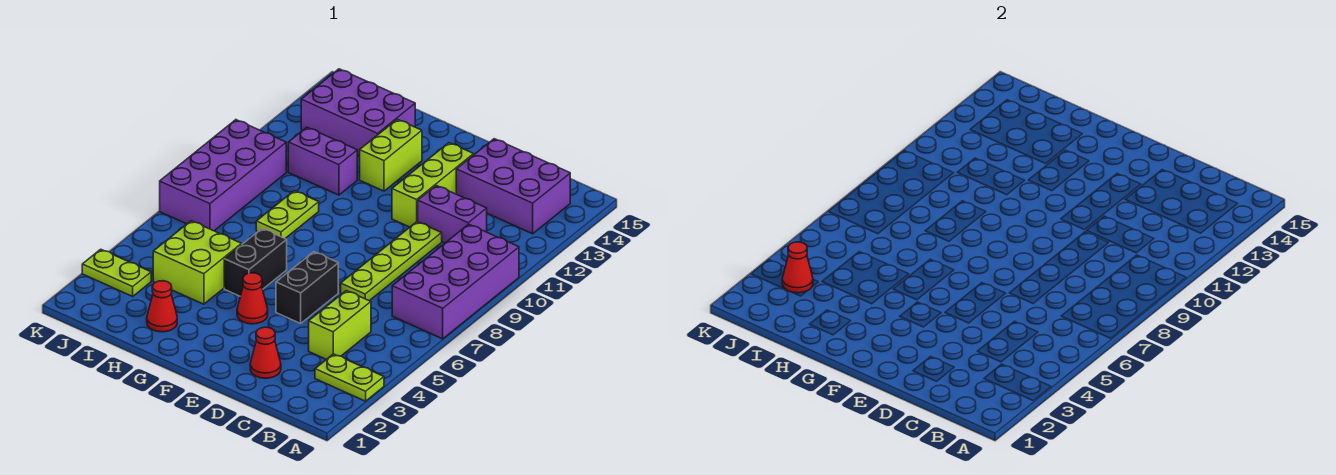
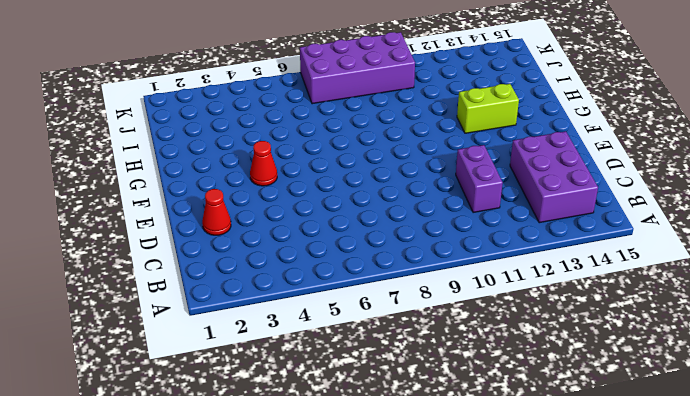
none -> lime plate A3:B3 level 1
none -> purple brick A7:B10 level 1
none -> lime brick C4:C5 level 1

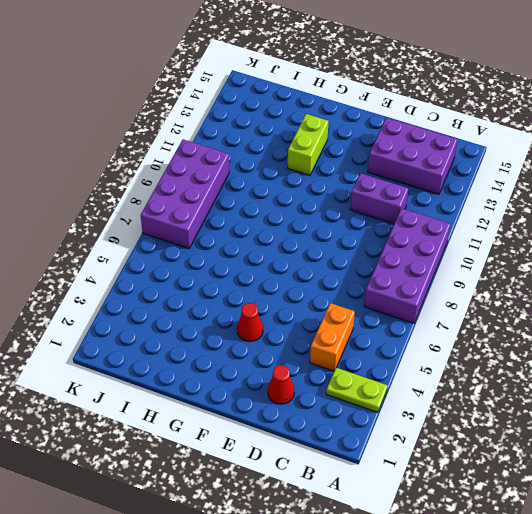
orange brick C4:C5 level 1 -> lime brick C4:C5 level 1
none -> lime plate D7:D10 level 1
none -> black brick E5:E6 level 1
none -> lime brick E11:E13 level 1

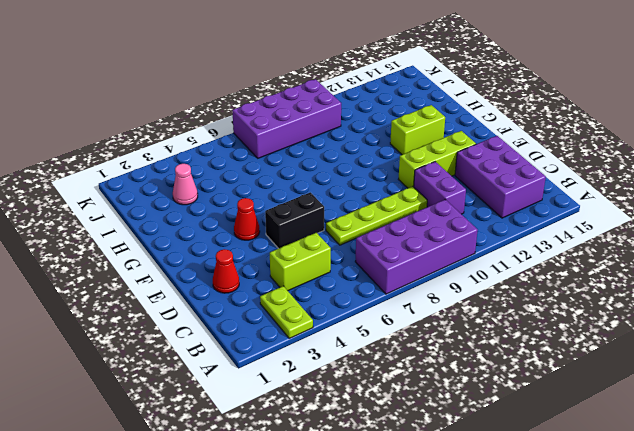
pink cone I3 level 1 -> none
none -> black brick G5:G6 level 1
none -> red cone H2 level 1
none -> lime brick H4:I5 level 1

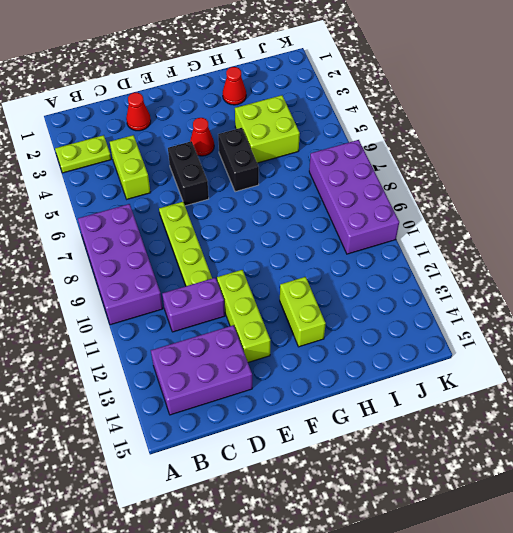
none -> lime plate H8:H9 level 1
none -> purple brick H11:I11 level 1
none -> purple brick H13:J14 level 1

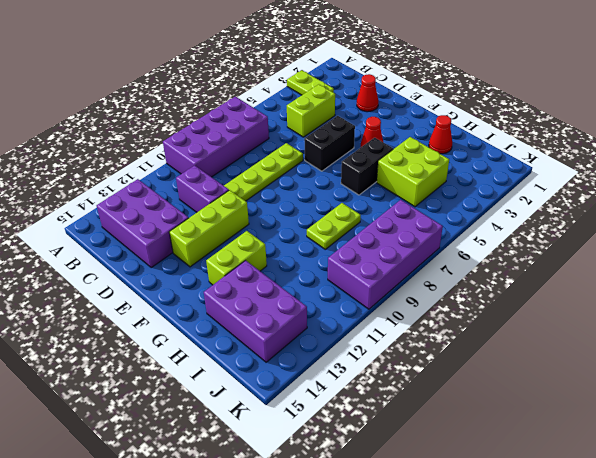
none -> purple brick H11:I11 level 1
none -> lime plate J3:K3 level 1
none -> red cone J3 level 2

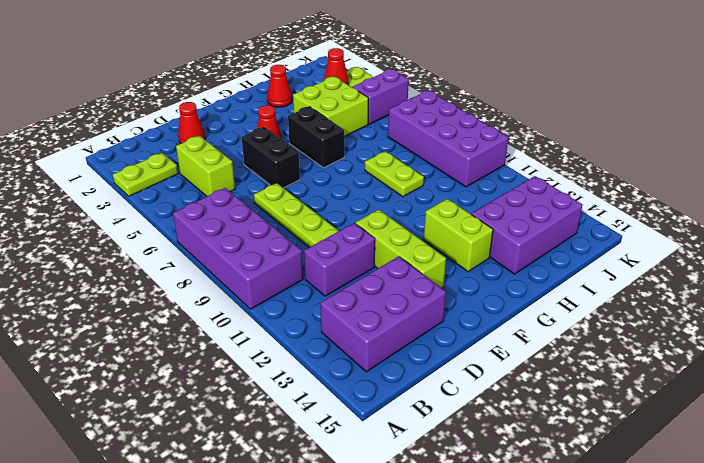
purple brick J5:K5 level 1 -> purple brick H11:I11 level 1

